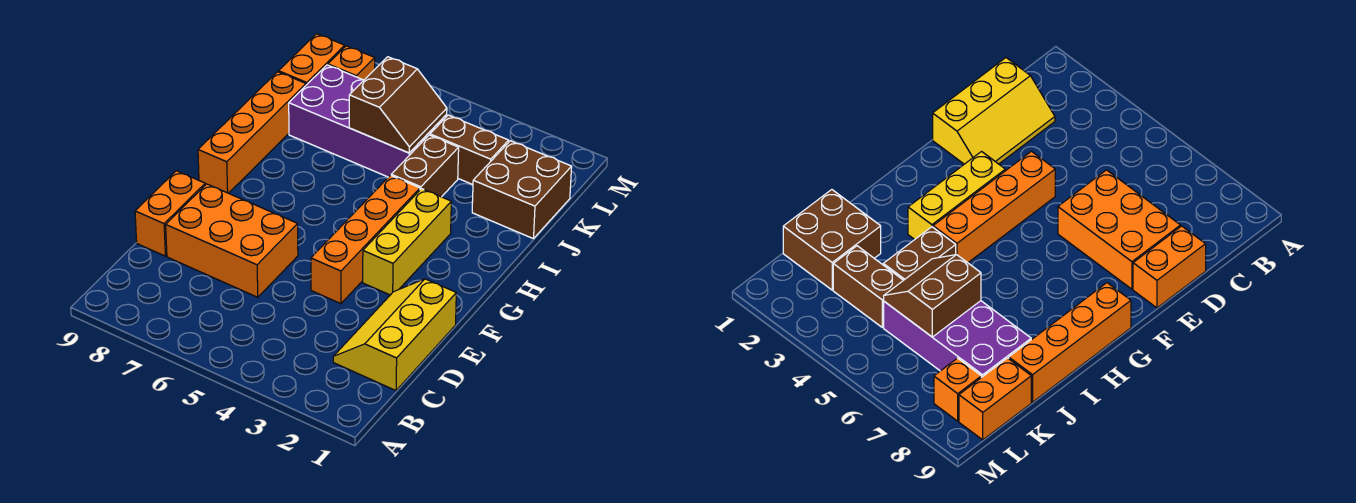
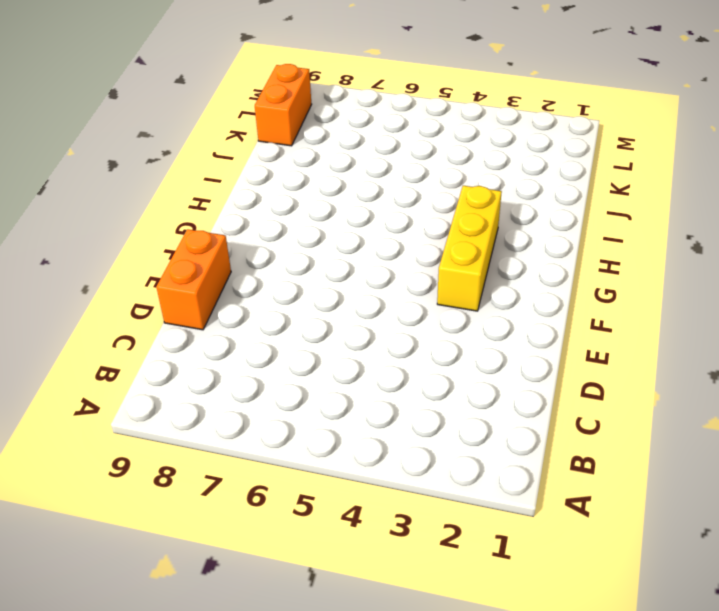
none -> yellow slope C1:E2 level 1 top 1
none -> orange brick D6:E8 level 1
none -> orange brick E4:H4 level 1

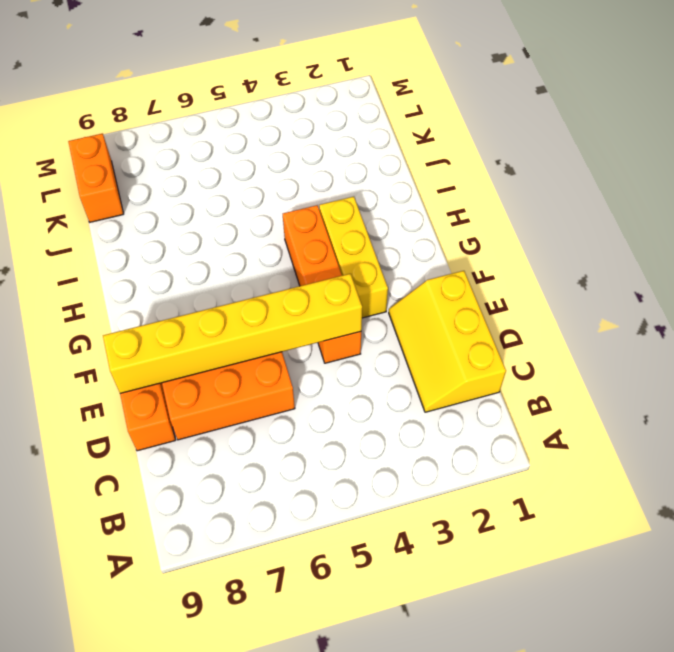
yellow brick E4:E9 level 2 -> none
none -> orange brick G9:J9 level 1
none -> brown brick I4:J4 level 1
none -> brown brick J1:K2 level 1

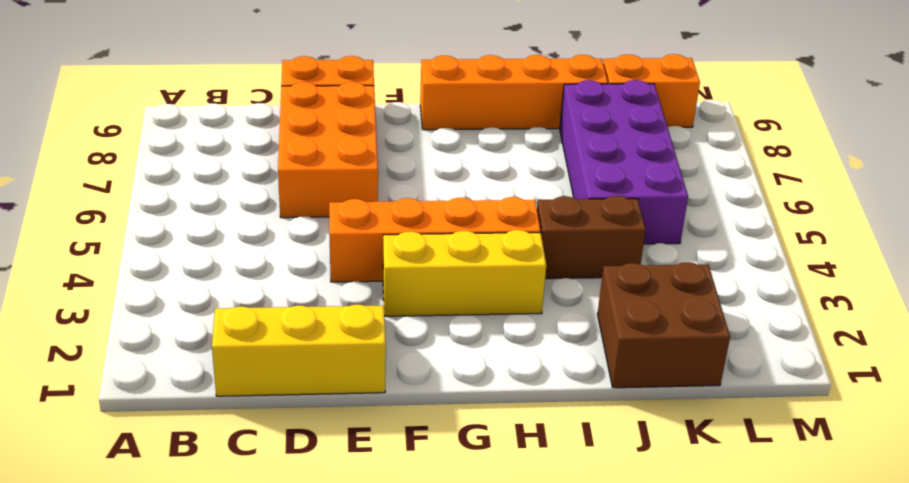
none -> brown brick K3:K4 level 1
none -> orange brick L8 level 1
none -> brown slope J5:K6 level 2 top 6

